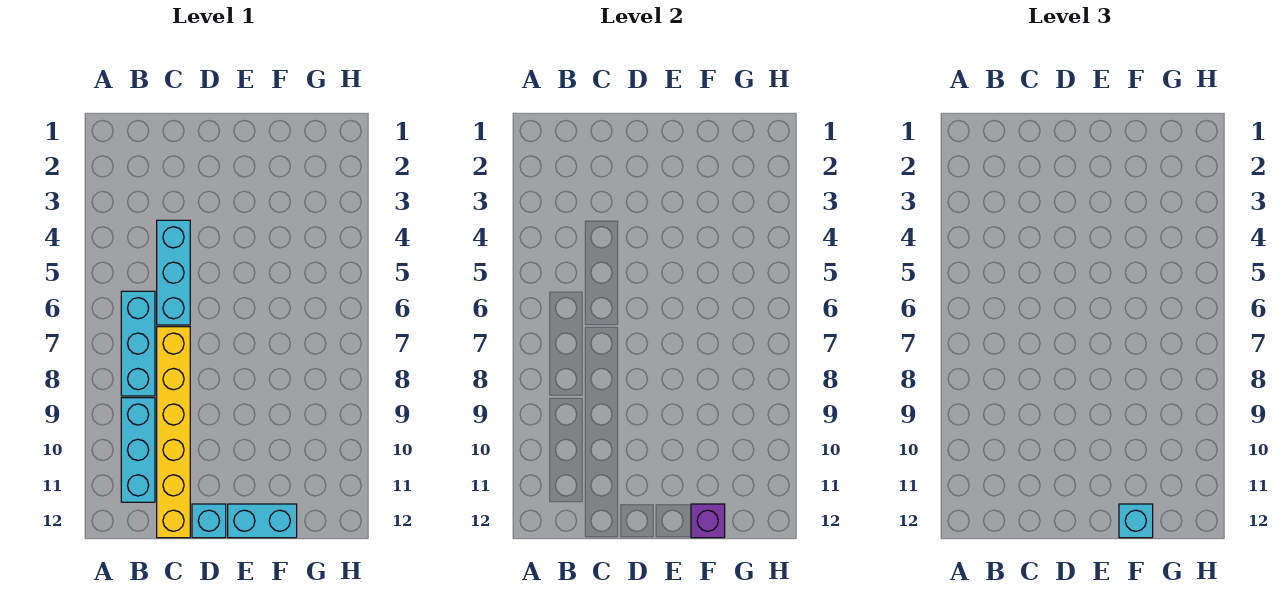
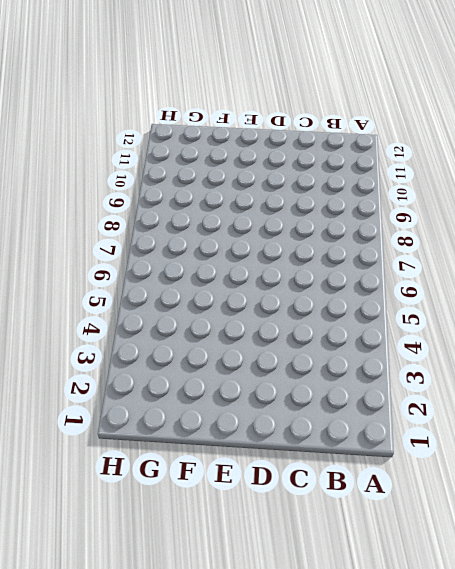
none -> cyan brick B6:B8 level 1
none -> cyan brick B9:B11 level 1

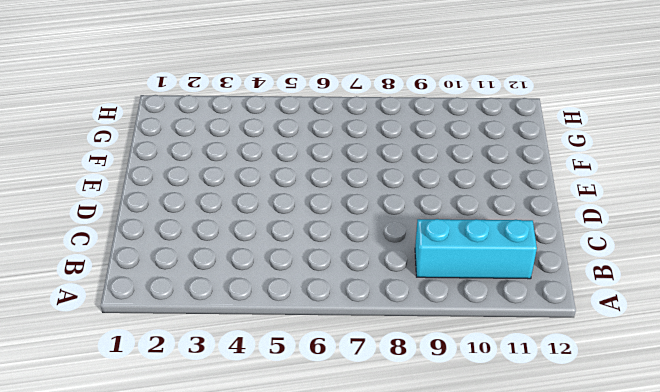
none -> cyan brick B6:B8 level 1
none -> cyan brick C4:C6 level 1

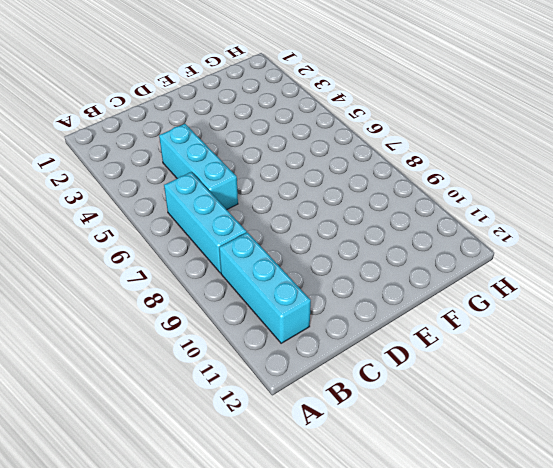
none -> yellow brick C7:C12 level 1
none -> cyan brick D12 level 1

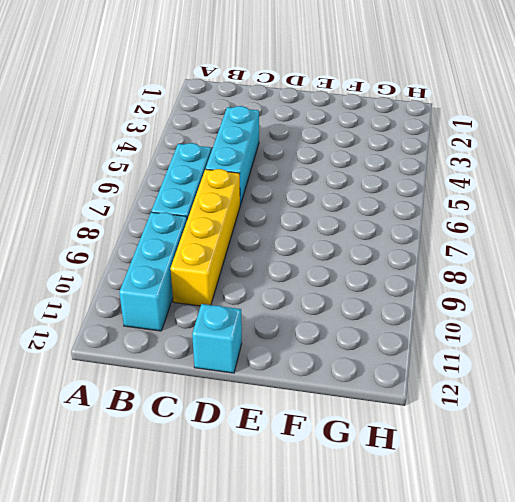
yellow brick C7:C10 level 1 -> yellow brick C7:C12 level 1
none -> cyan brick E12:F12 level 1
none -> purple brick F12 level 2

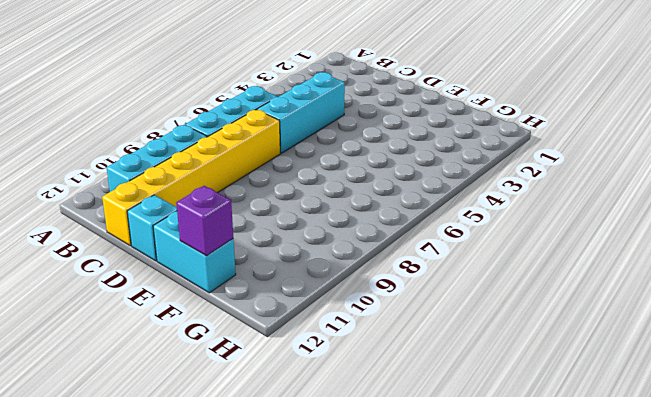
none -> cyan brick F12 level 3

